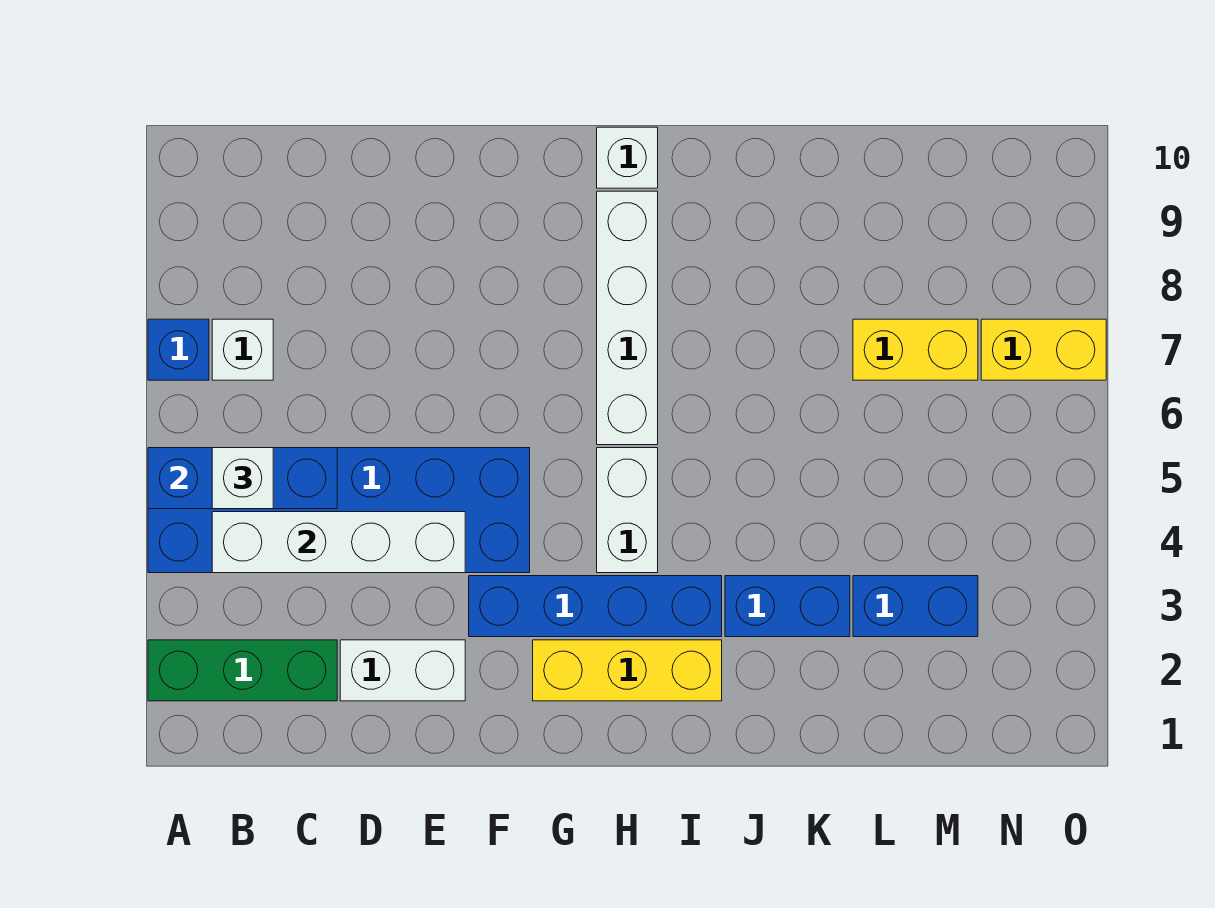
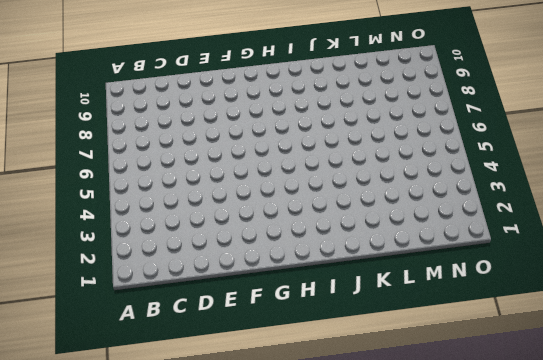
none -> green brick A2:C2 level 1
none -> blue brick A4:F5 level 1
none -> blue brick A7 level 1

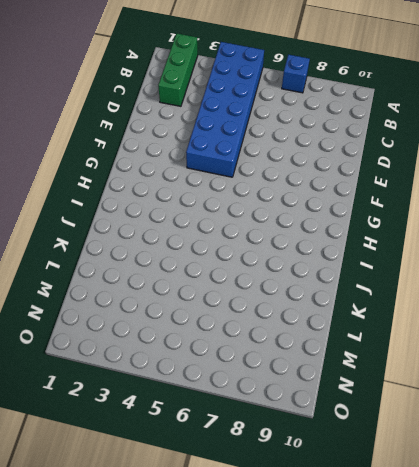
none -> white brick B7 level 1
none -> white brick D2:E2 level 1
none -> blue brick F3:I3 level 1

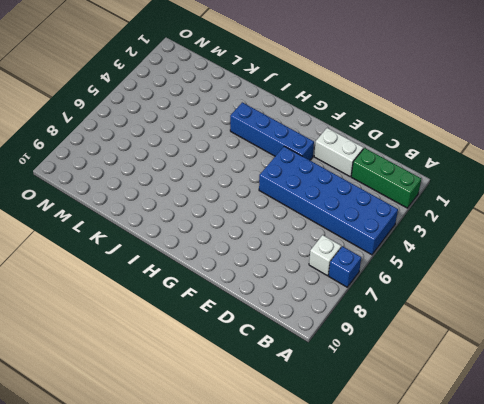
none -> yellow brick G2:I2 level 1
none -> white brick H4:H5 level 1
none -> white brick H6:H9 level 1

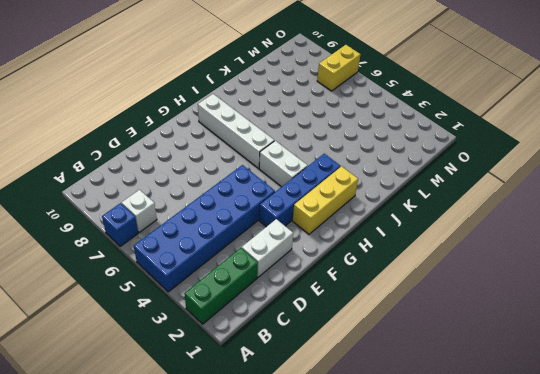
none -> white brick H10 level 1
none -> blue brick J3:K3 level 1
none -> blue brick L3:M3 level 1

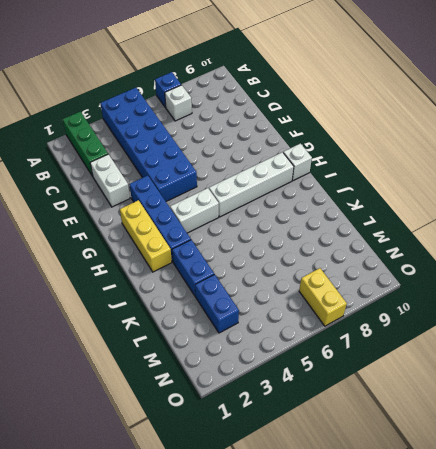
none -> yellow brick L7:M7 level 1
none -> blue brick A5:C5 level 2
none -> white brick B4:E4 level 2

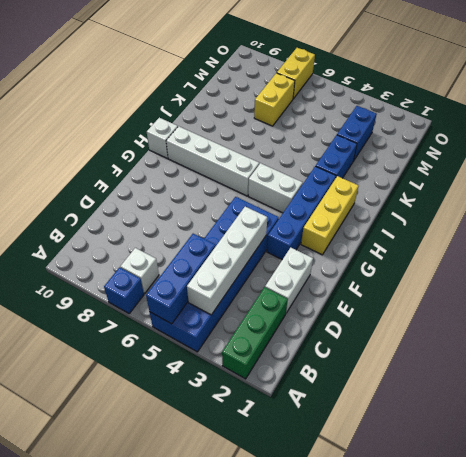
none -> white brick B5 level 3

